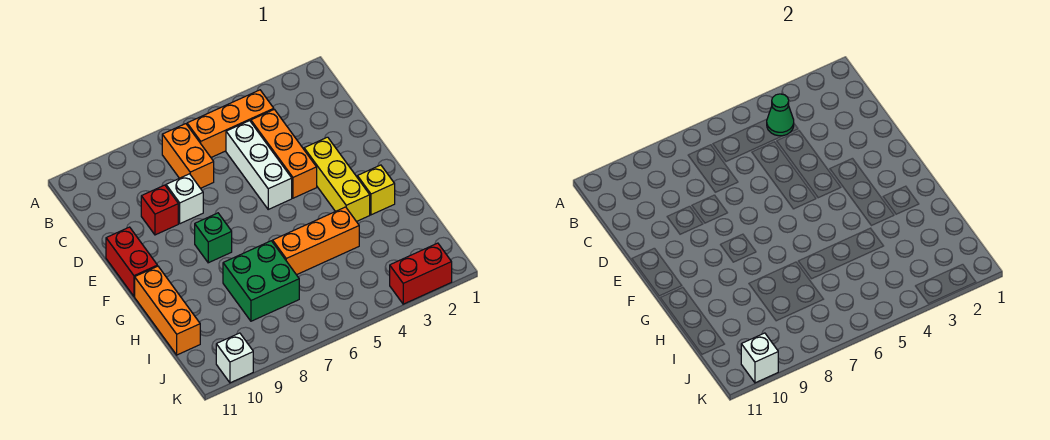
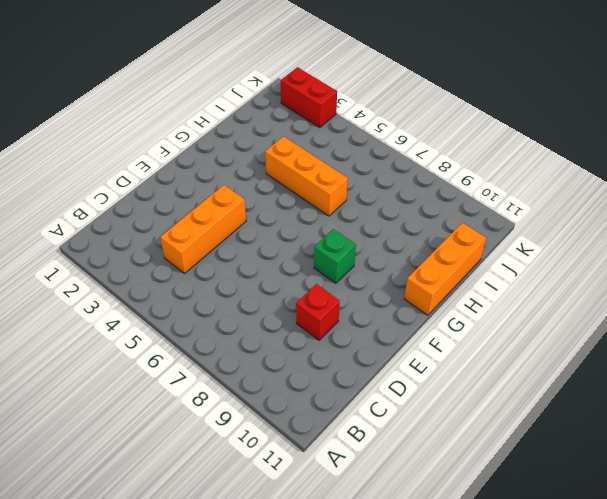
none -> orange brick B4:B6 level 1
none -> orange brick B7:C7 level 1
none -> white brick C5:E5 level 1

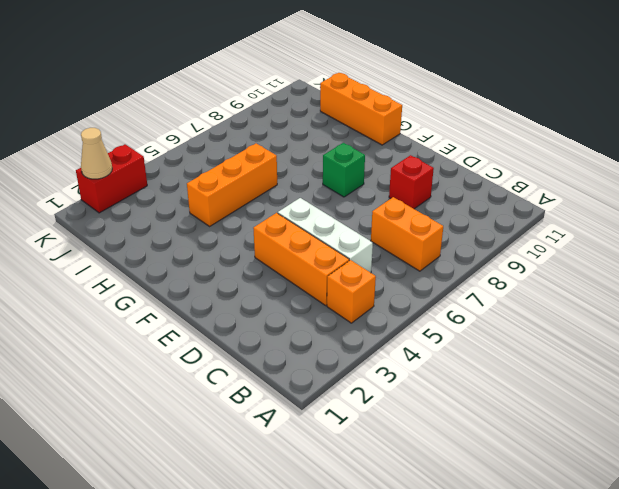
orange brick B4 level 1 -> orange brick B4:B6 level 1
tan cone K2 level 2 -> none
none -> white brick D8 level 1
none -> yellow brick E3:G3 level 1
none -> red brick E11:F11 level 1

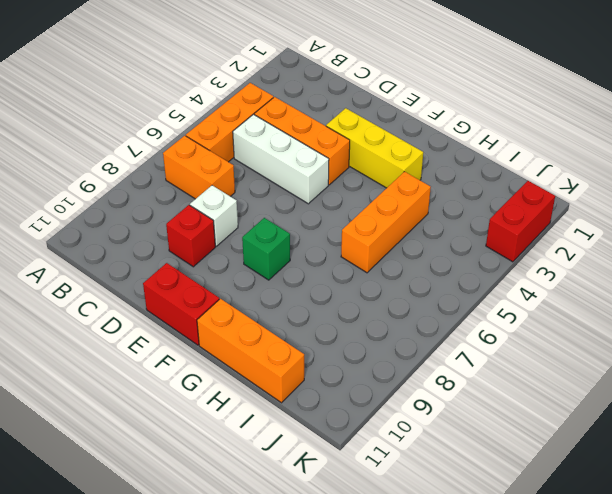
none -> yellow brick G2 level 1
none -> green brick H7:I8 level 1
none -> white brick K10 level 1

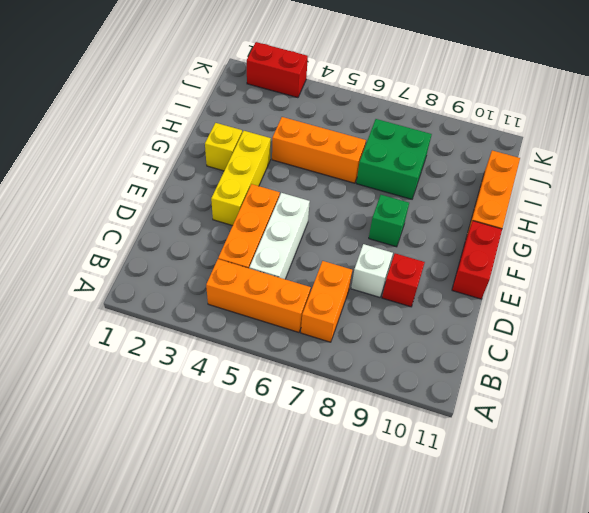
none -> white brick K10 level 1
none -> green cone B4 level 2
none -> white brick K10 level 2

